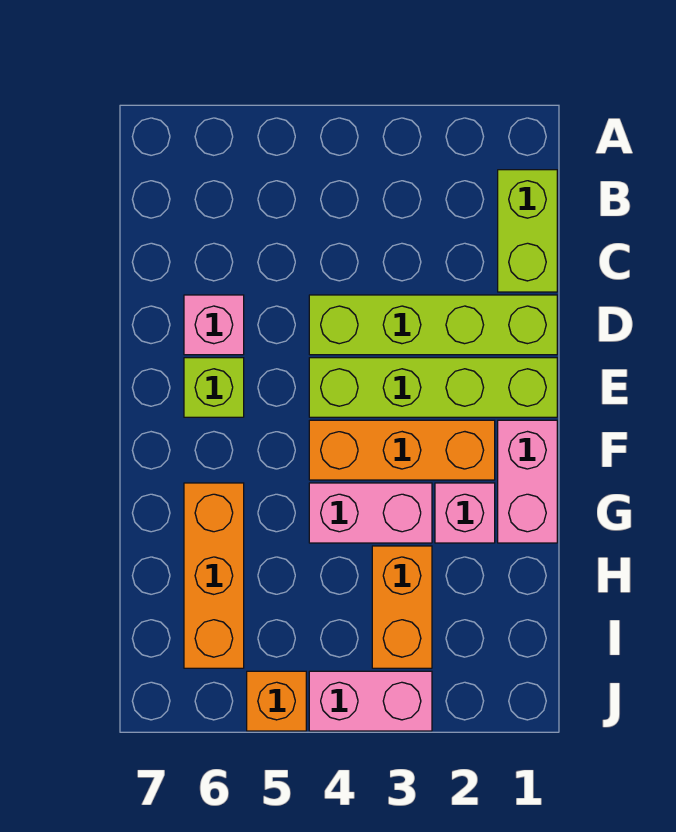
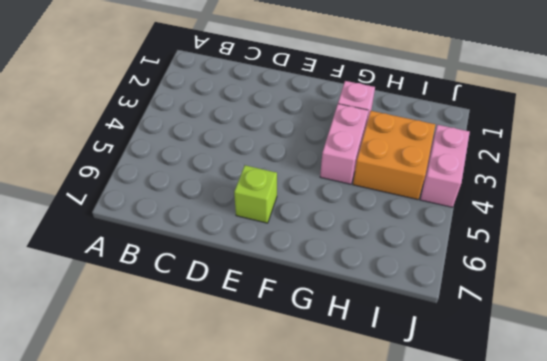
orange brick H3:I4 level 1 -> orange brick H3:I3 level 1
none -> lime brick B1:C1 level 1
none -> lime brick D1:D4 level 1
none -> pink brick D6 level 1

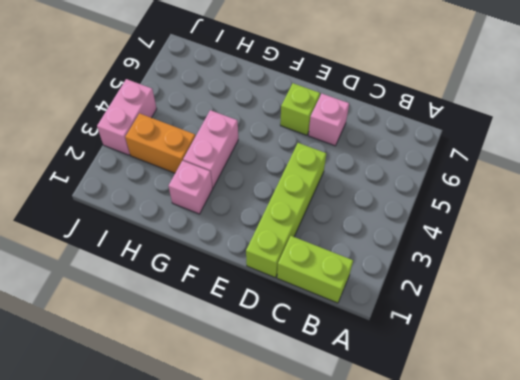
none -> lime brick E1:E4 level 1
none -> pink brick F1:G1 level 1
none -> orange brick F2:F4 level 1

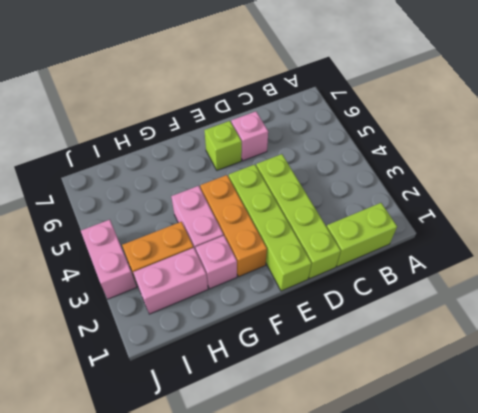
pink brick H2:I2 level 1 -> pink brick F1:G1 level 1
none -> orange brick G6:I6 level 1
none -> orange brick J5 level 1

